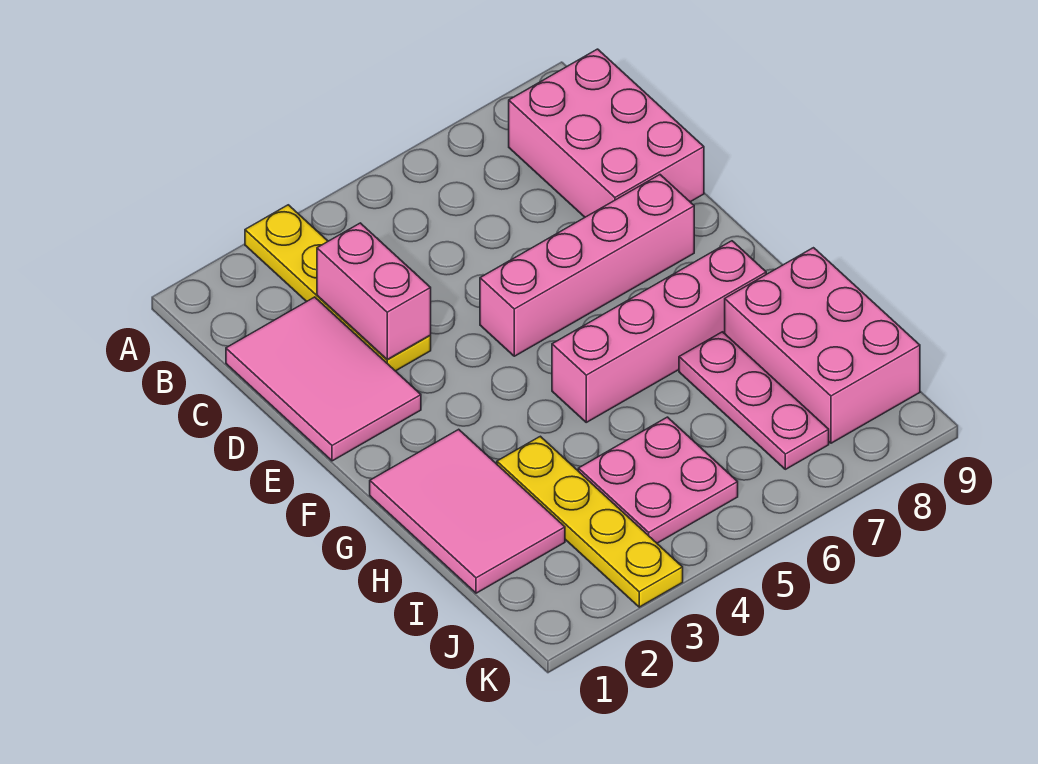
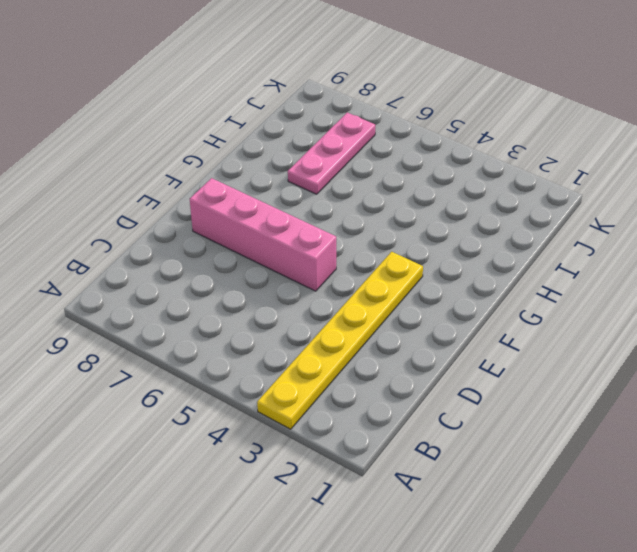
yellow plate A3:F3 level 1 -> yellow plate A3:D3 level 1
none -> pink brick B8:D9 level 1
none -> pink tile C1:E2 level 1

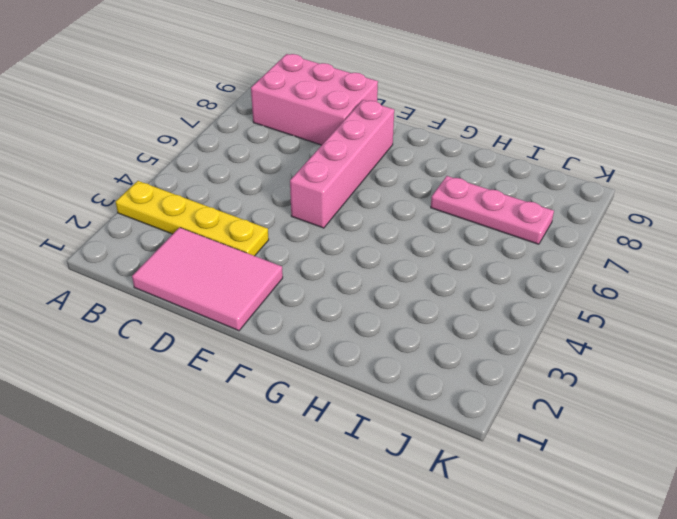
none -> pink tile G1:I2 level 1
none -> pink brick G5:G8 level 1

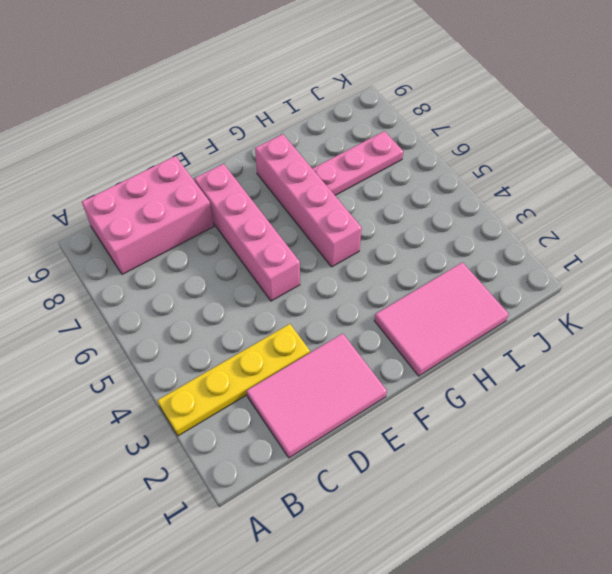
none -> yellow plate H3:K3 level 1
none -> pink brick H8:J9 level 1

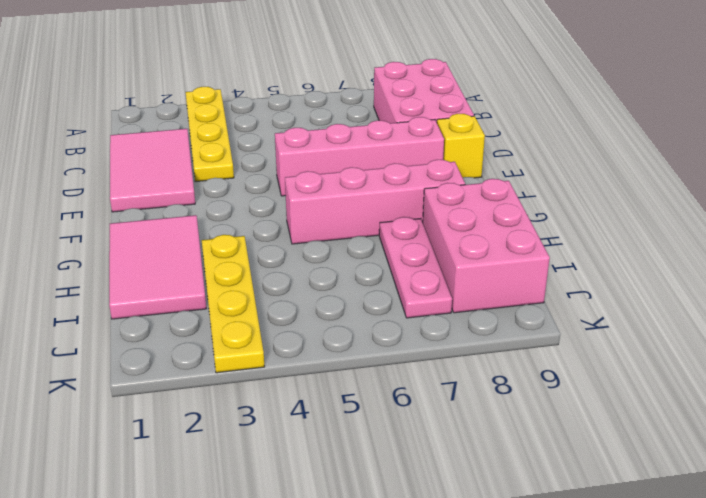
yellow brick E9 level 1 -> none
none -> pink plate I4:J5 level 1
none -> pink brick C3:D3 level 2

